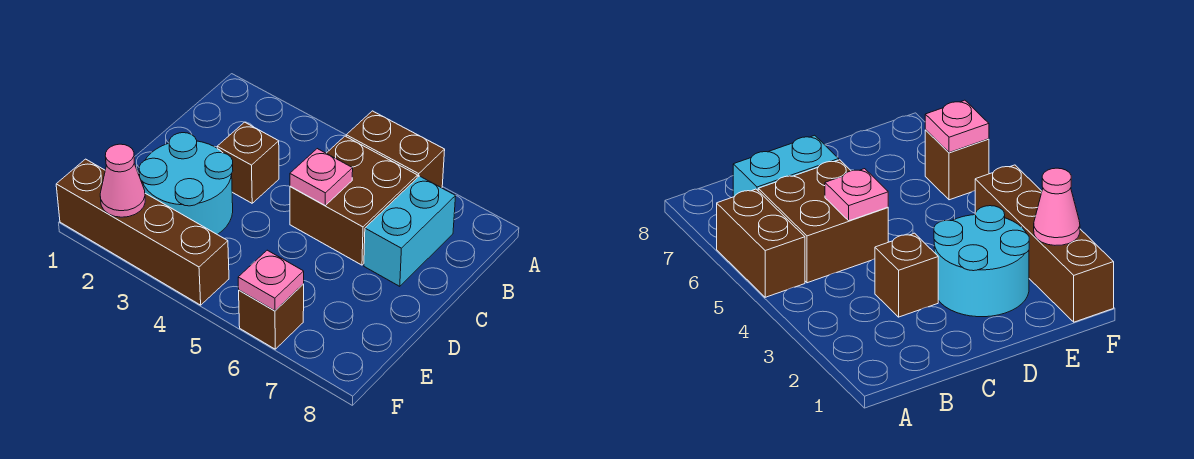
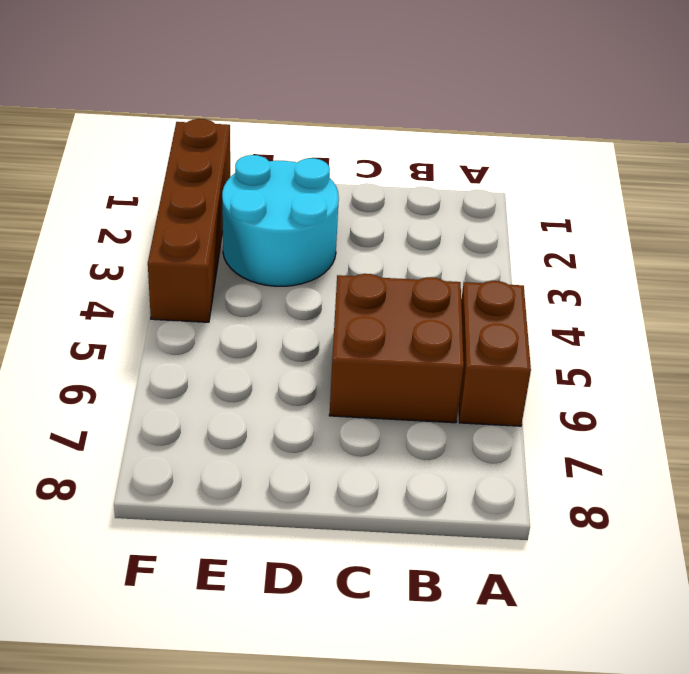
none -> cyan brick B7:C7 level 1
none -> brown brick C3 level 1

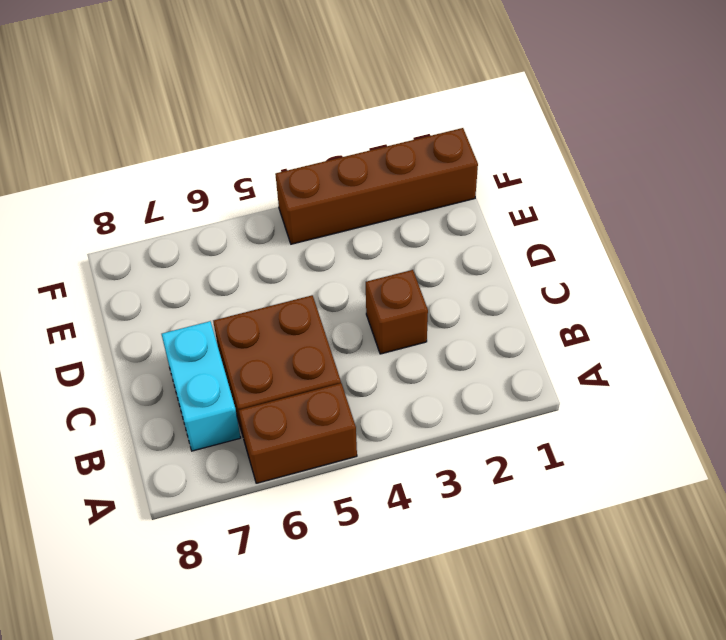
none -> cyan round brick D2:E3 level 1
none -> brown brick F6 level 1

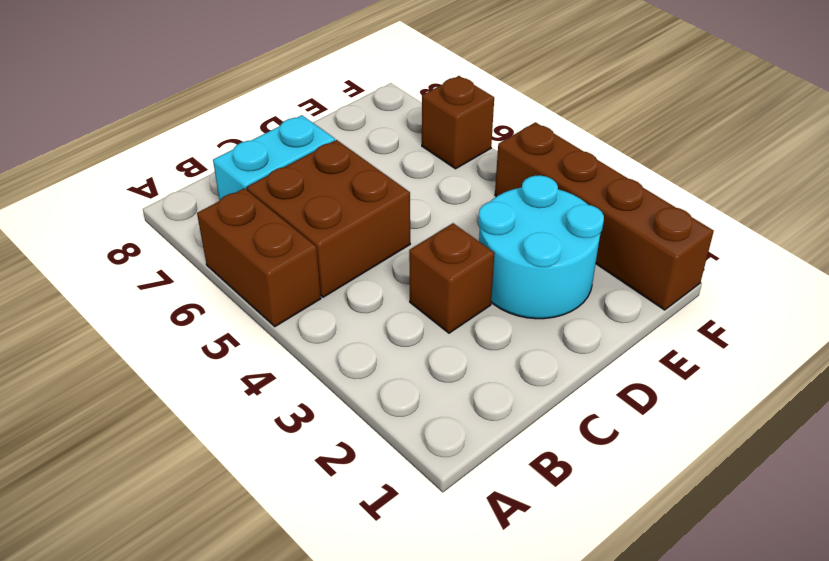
none -> pink plate C5 level 2
none -> pink cone F2 level 2

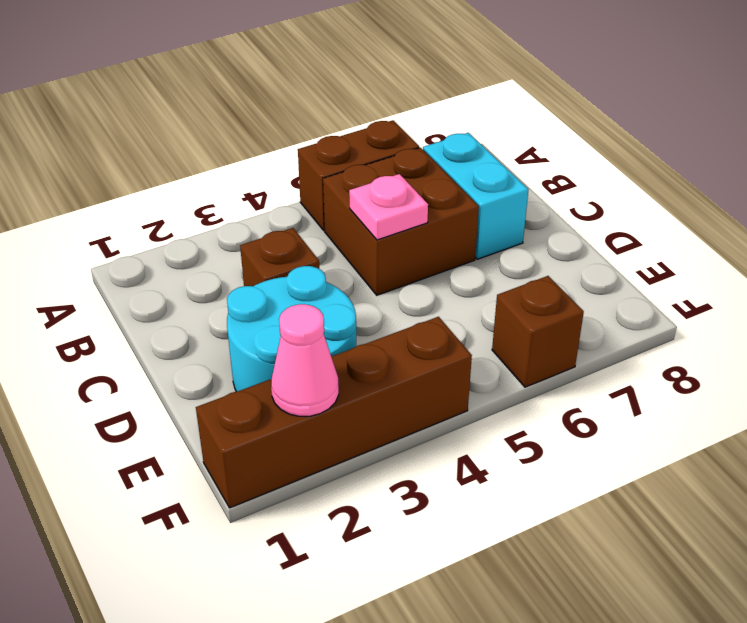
none -> pink plate F6 level 2

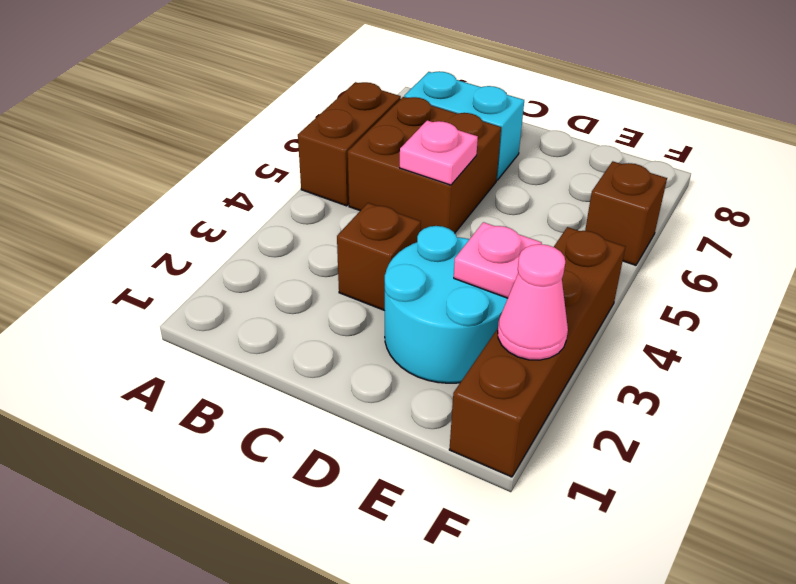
pink plate E3 level 2 -> pink plate F6 level 2

